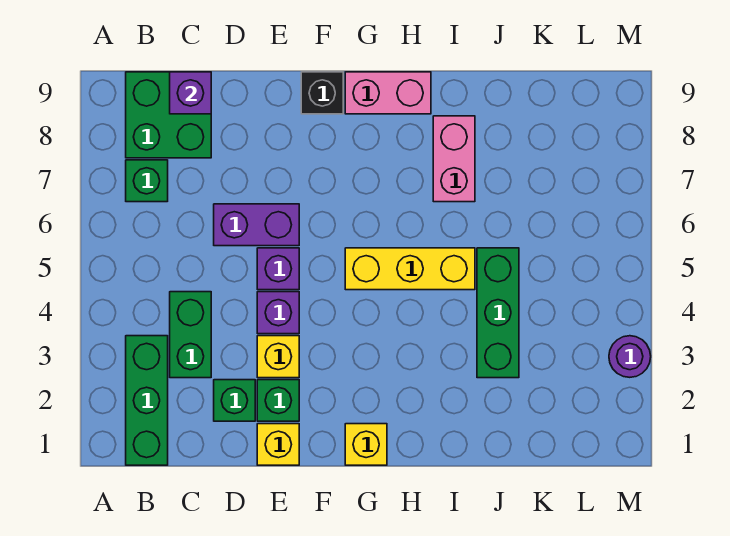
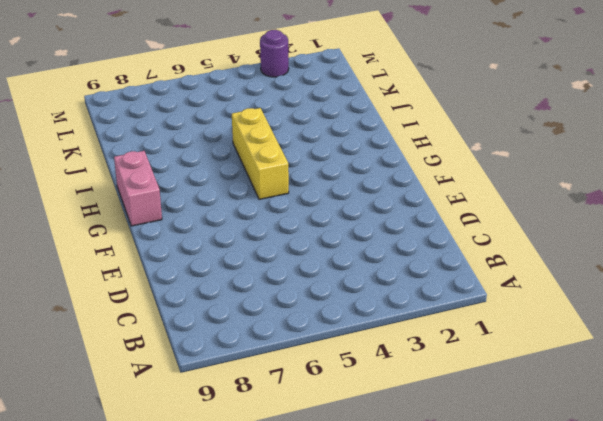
none -> green brick B1:B3 level 1
none -> green brick B7 level 1
none -> green brick B8:C9 level 1

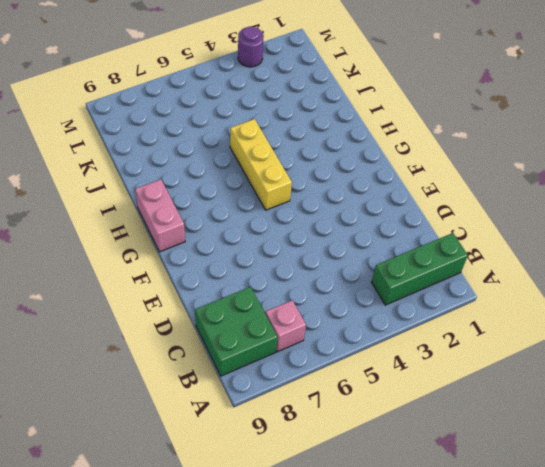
pink brick B7 level 1 -> green brick B7 level 1
none -> green brick C3:C4 level 1
none -> green brick D2 level 1
none -> purple brick D6:E6 level 1

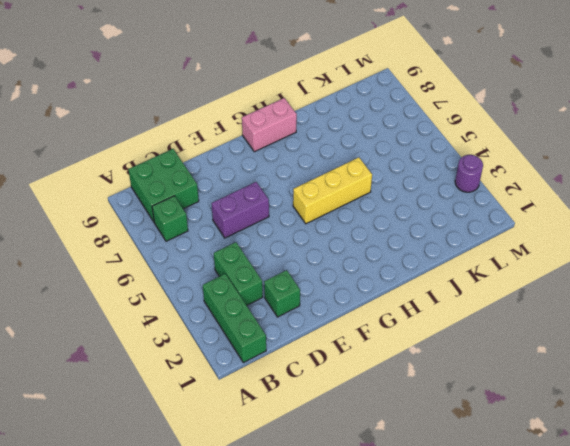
none -> yellow brick E1 level 1
none -> green brick E2 level 1
none -> yellow brick E3 level 1

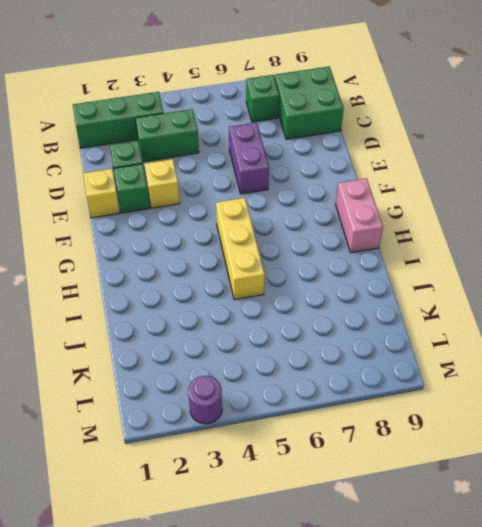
none -> purple brick E4 level 1
none -> purple brick E5 level 1
none -> black brick F9 level 1

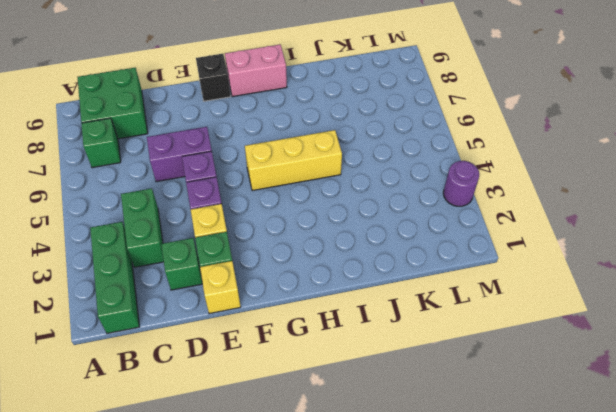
none -> yellow brick G1 level 1
none -> pink brick I7:I8 level 1
none -> green brick J3:J5 level 1

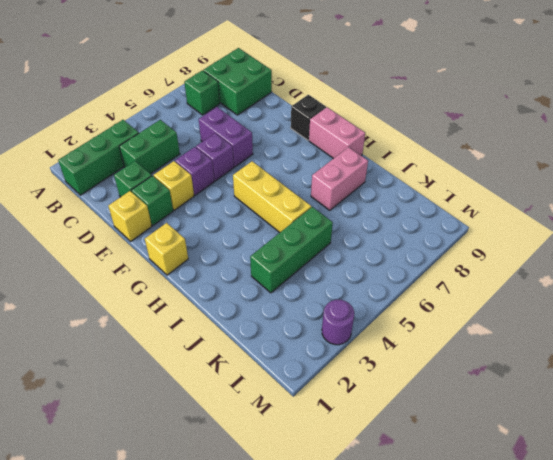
none -> purple brick C9 level 2

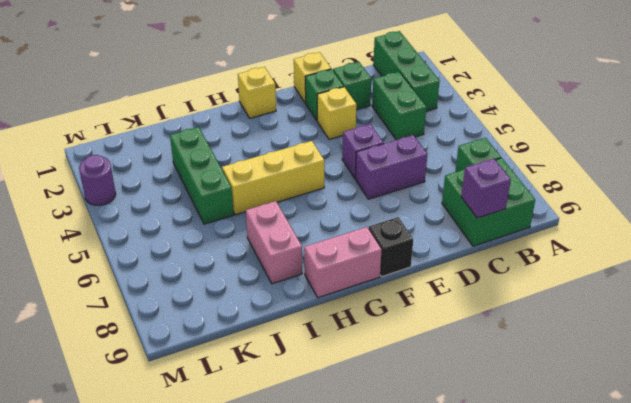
none -> purple brick E4 level 1

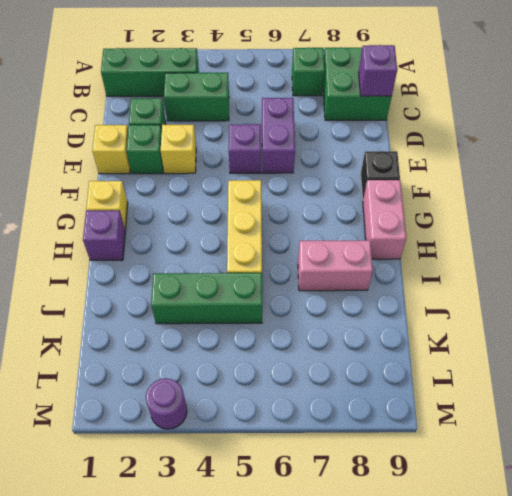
purple brick H1 level 1 -> purple brick E4 level 1

